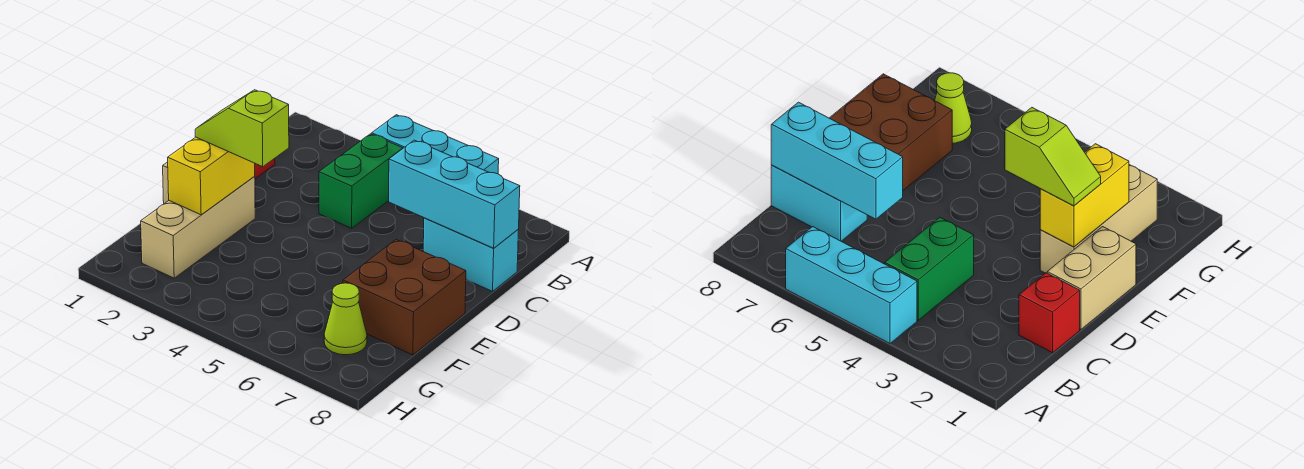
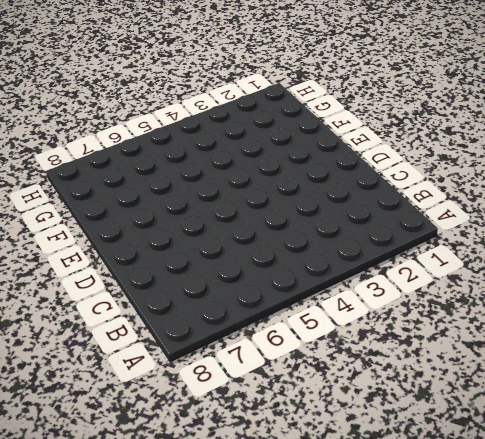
none -> cyan brick A4:A6 level 1
none -> green brick B4:C4 level 1

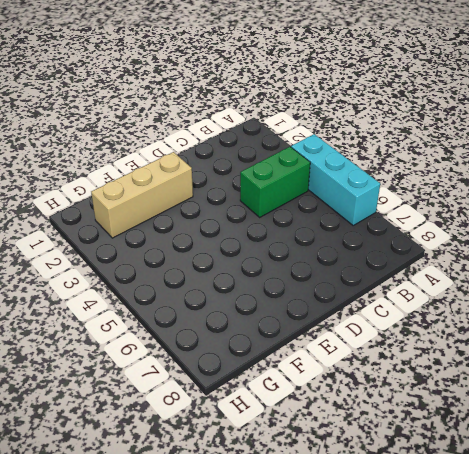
none -> red brick C1 level 1
none -> cyan brick C7:C8 level 1

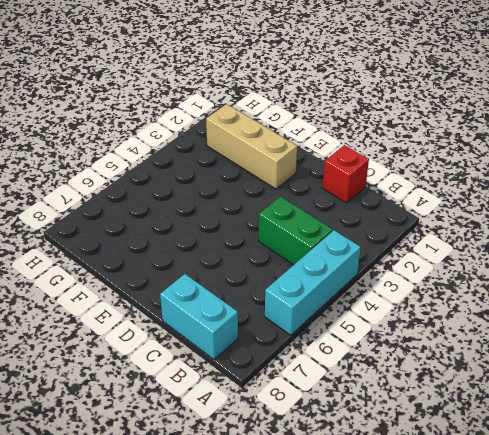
cyan brick B8:C8 level 1 -> cyan brick C7:C8 level 1
none -> tan brick D1:E1 level 1
none -> brown brick E7:F8 level 1

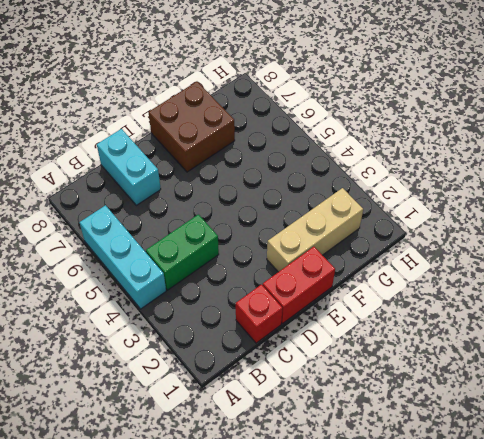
red brick D1:E1 level 1 -> tan brick D1:E1 level 1
none -> lime cone G7 level 1
none -> cyan brick C6:C8 level 2

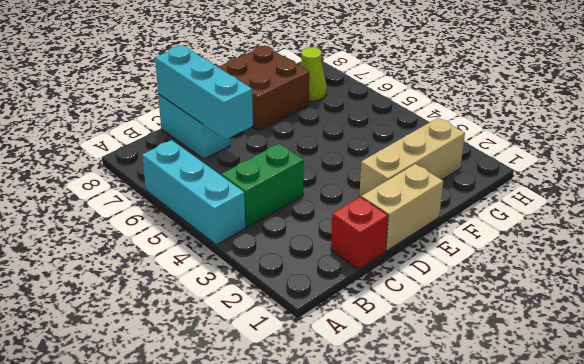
none -> yellow brick E2:F2 level 2
none -> lime slope E2:E3 level 3 top 3

